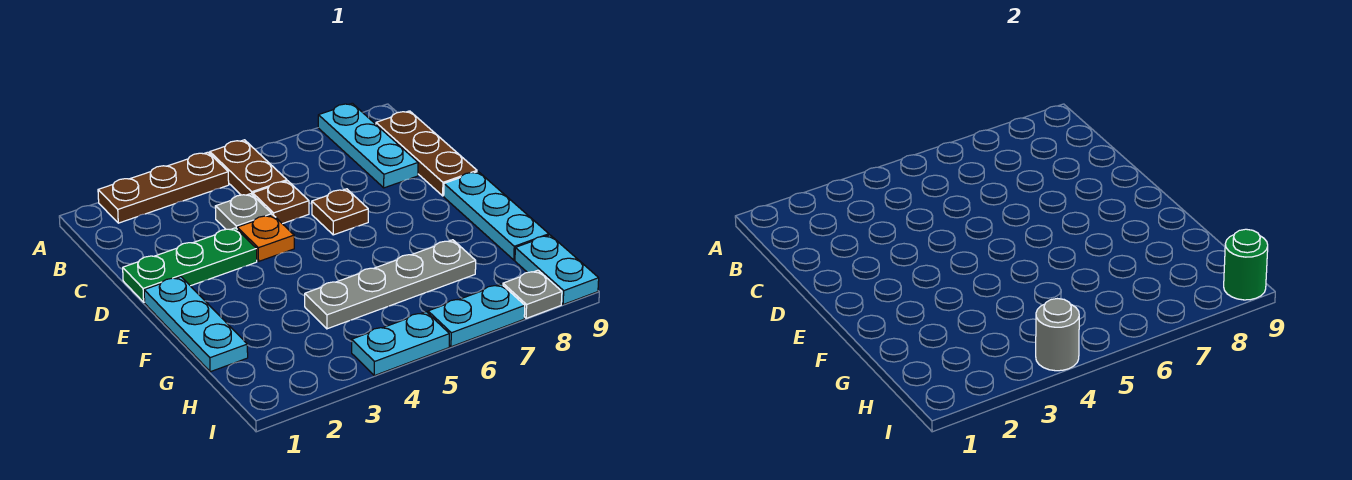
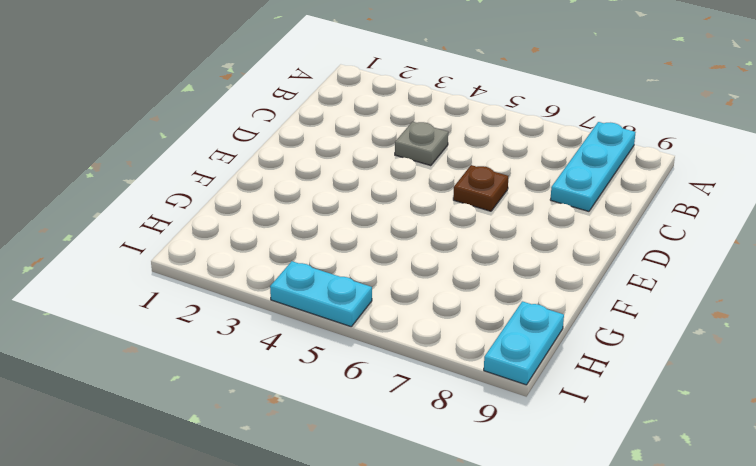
none -> brown plate A2:A4 level 1
none -> brown plate A5:B5 level 1
none -> brown plate B9:D9 level 1

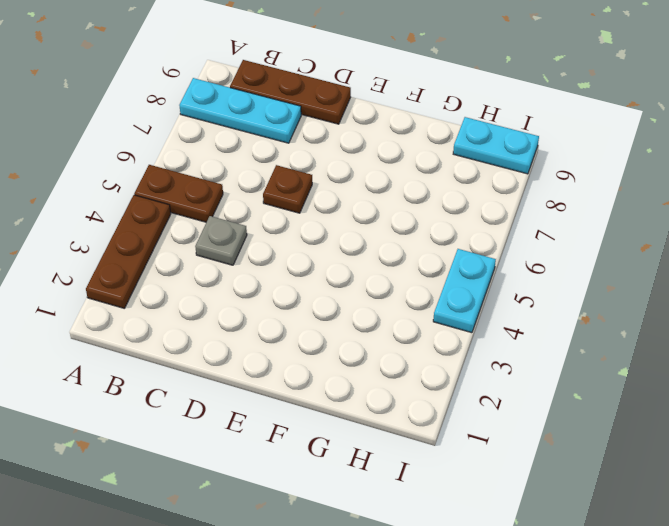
none -> brown plate C5 level 1
none -> green plate D1:D3 level 1
none -> orange plate D4 level 1

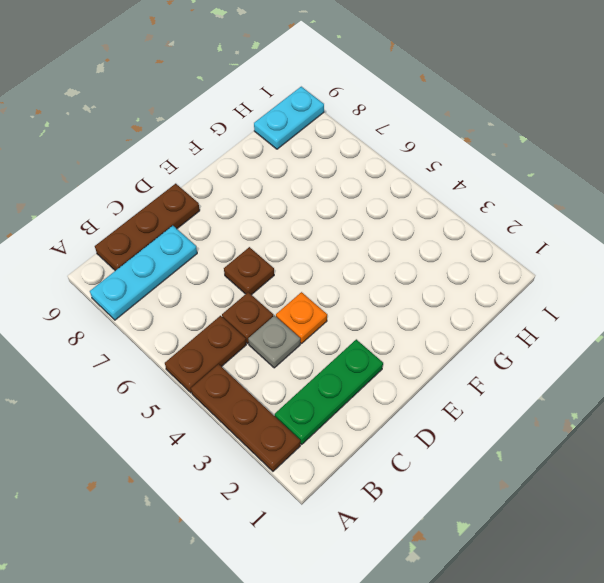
green plate B2:D2 level 1 -> green plate D1:D3 level 1
none -> cyan plate E1:G1 level 1
none -> cyan plate E9:G9 level 1
none -> grey plate G4:G7 level 1

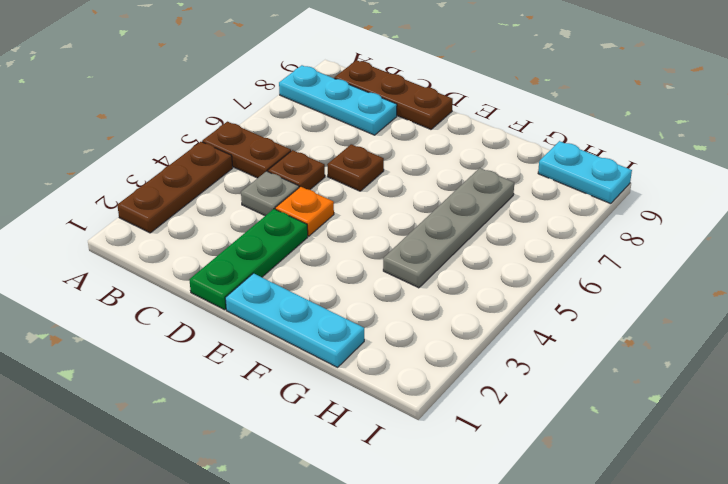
none -> cyan plate E9:G9 level 1
none -> cyan plate I4:I5 level 1
none -> cyan plate I6:I7 level 1

